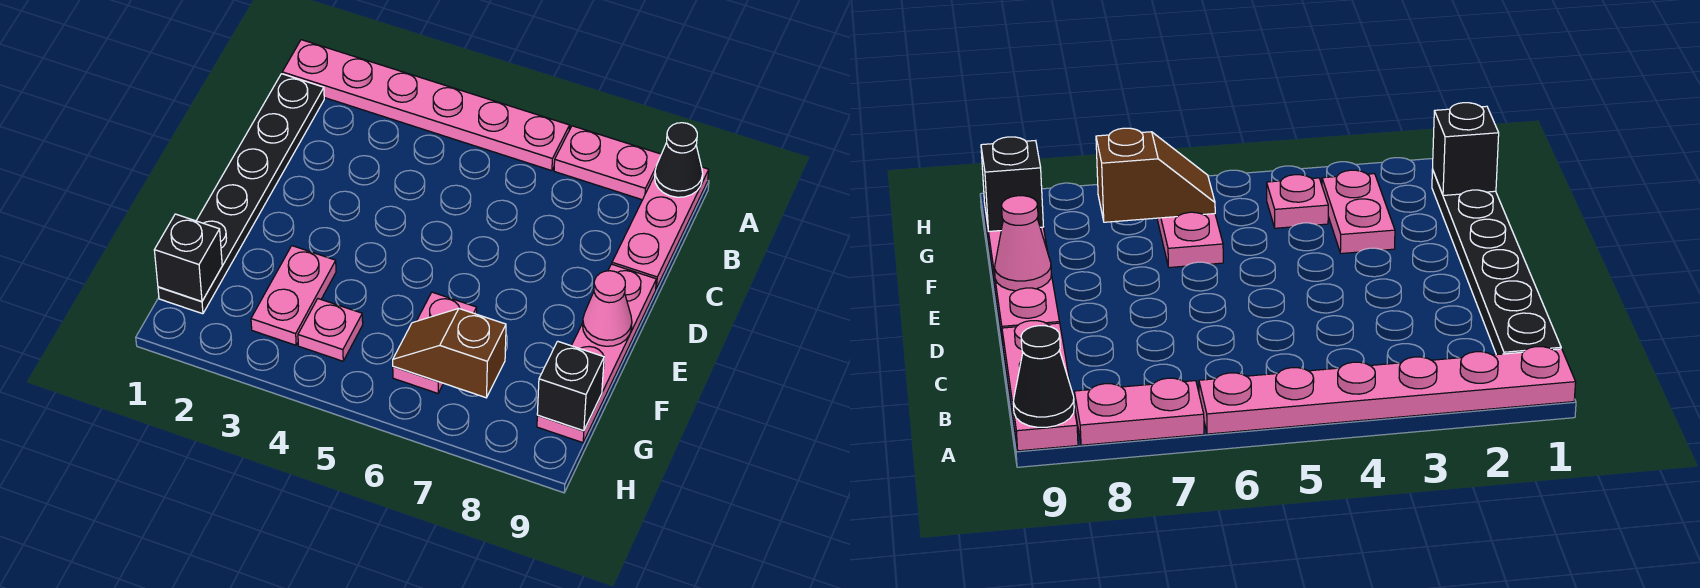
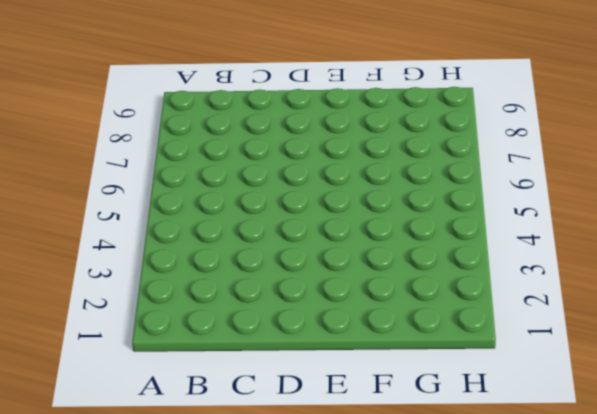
none -> pink plate A1:A6 level 1
none -> pink plate A7:A8 level 1
none -> pink plate A9:C9 level 1

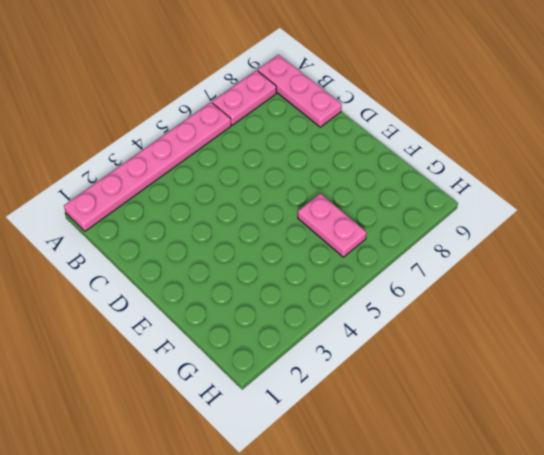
none -> black plate B1:G1 level 1
none -> pink plate D9:G9 level 1
none -> pink plate F3:G3 level 1

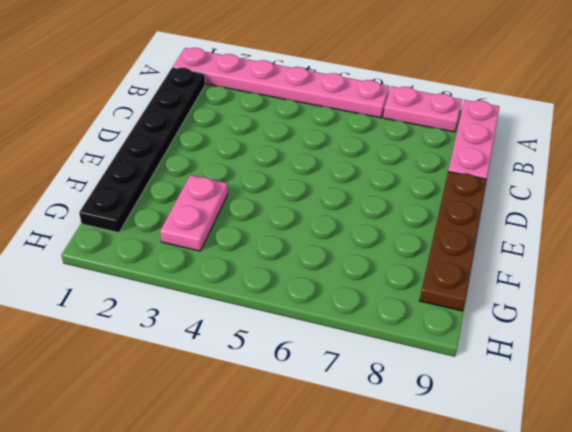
brown plate D9:G9 level 1 -> pink plate D9:G9 level 1
none -> pink plate F6:G6 level 1
none -> pink plate G4 level 1
none -> black cone A9 level 2

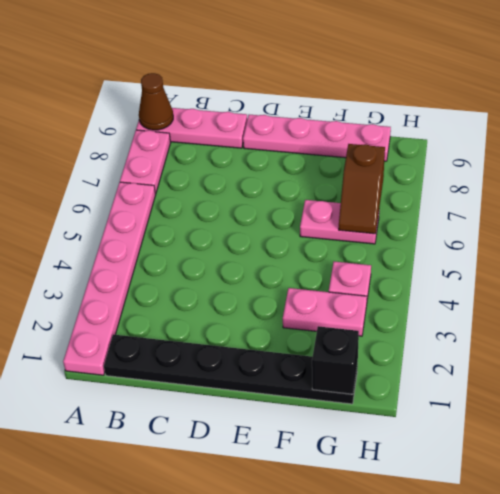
brown cone A9 level 2 -> black cone A9 level 2
none -> pink cone E9 level 2
none -> black brick G9 level 2

